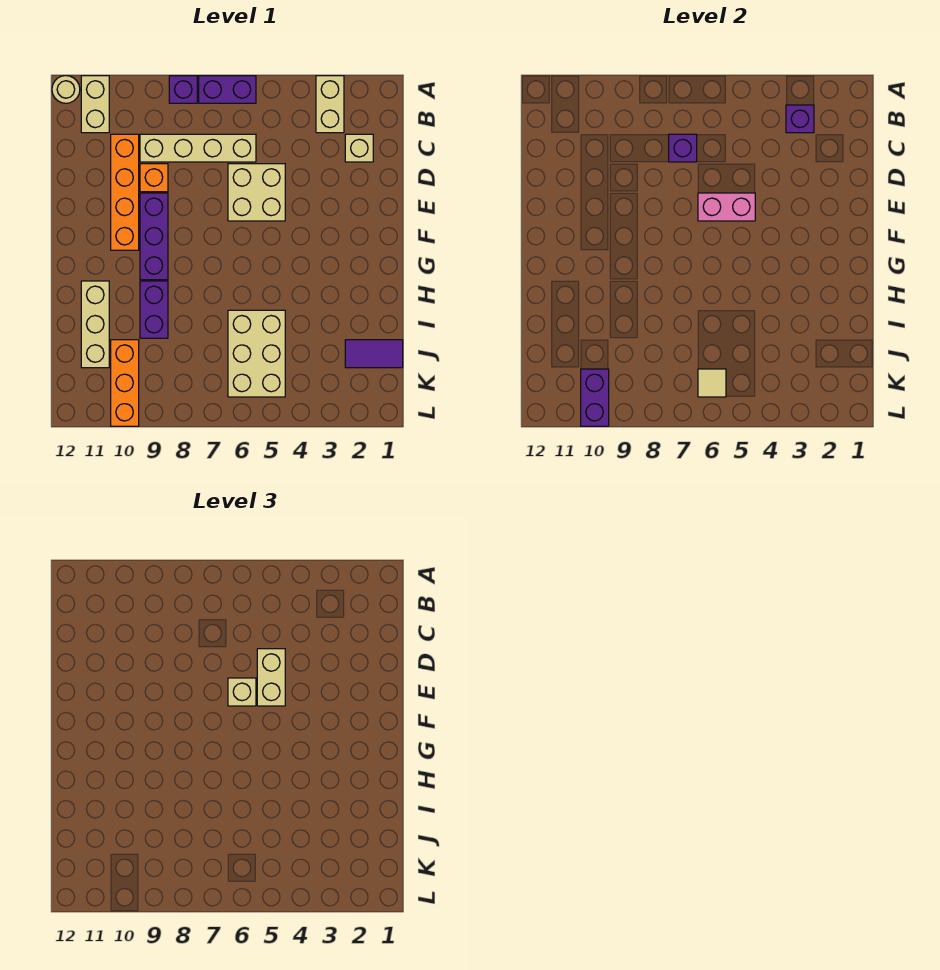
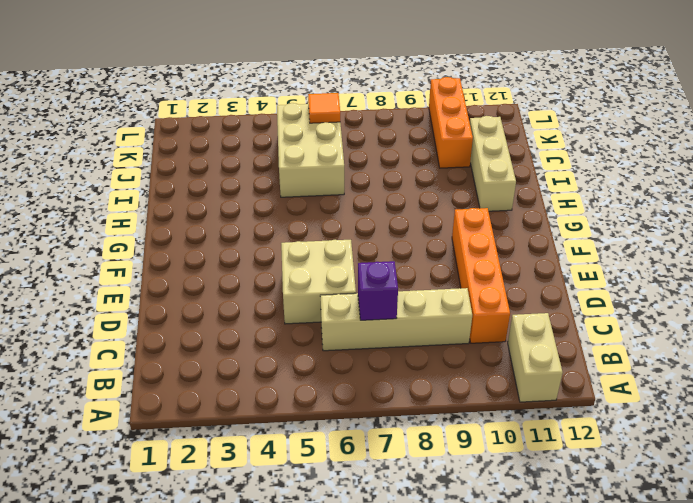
orange tile K6 level 2 -> tan tile K6 level 2
none -> tan brick A3:B3 level 1
none -> purple brick A6:A7 level 1
none -> purple brick A8 level 1

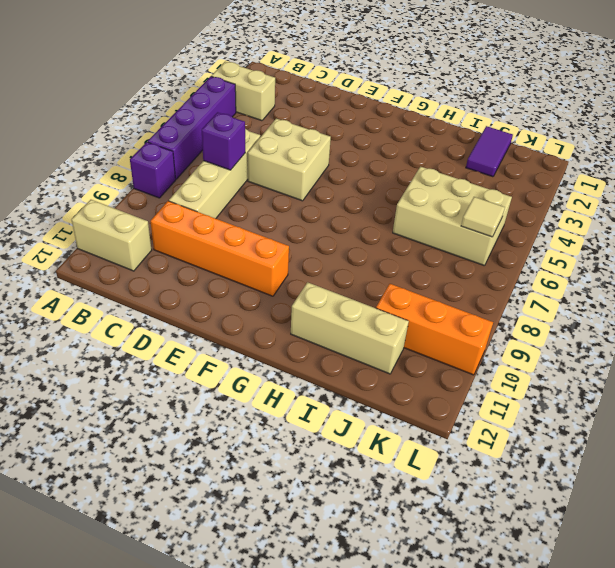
purple brick A4:A7 level 1 -> purple brick A6:A7 level 1
none -> tan round brick A12 level 1
none -> tan brick C2 level 1
none -> orange brick D9 level 1

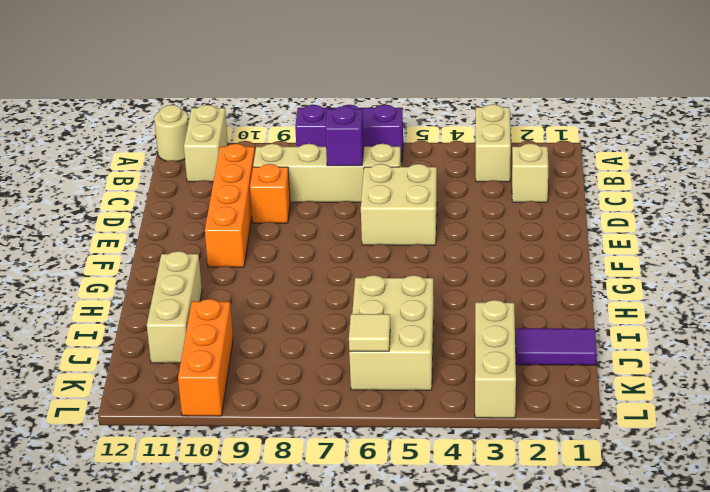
tan brick J3:L3 level 1 -> none
none -> purple brick E9:G9 level 1
none -> purple brick H9:I9 level 1
none -> purple brick B3 level 2

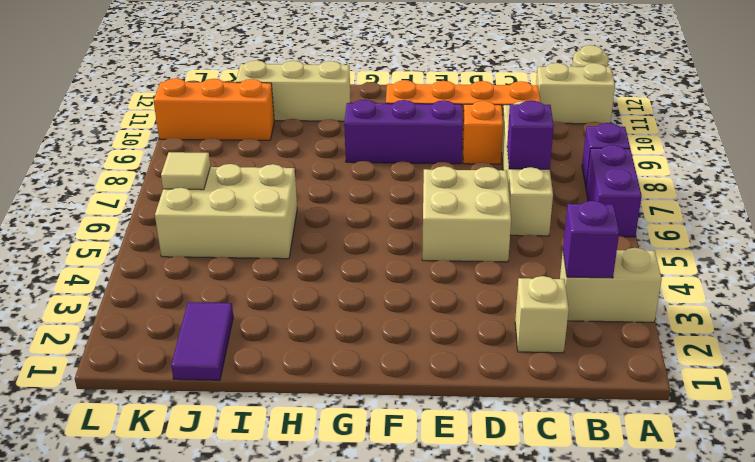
none -> purple brick H9:I9 level 1
none -> pink brick E5:E6 level 2
none -> purple brick K10:L10 level 2

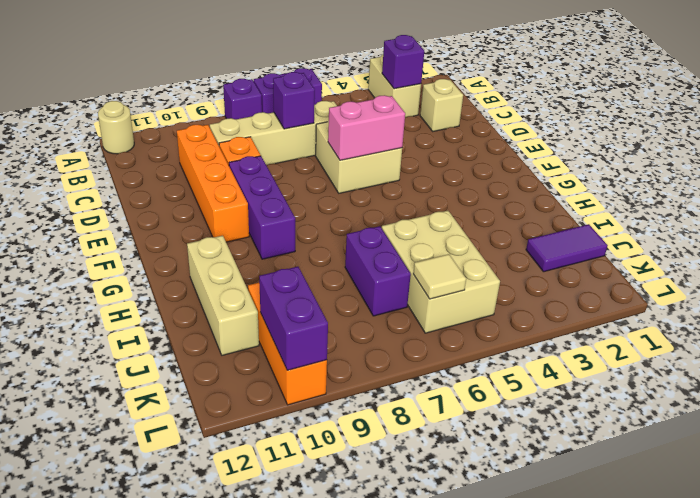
purple brick I7:J7 level 1 -> purple brick H9:I9 level 1
none -> tan brick A11:B11 level 1
none -> tan brick D5:E5 level 3
none -> tan brick E6 level 3

